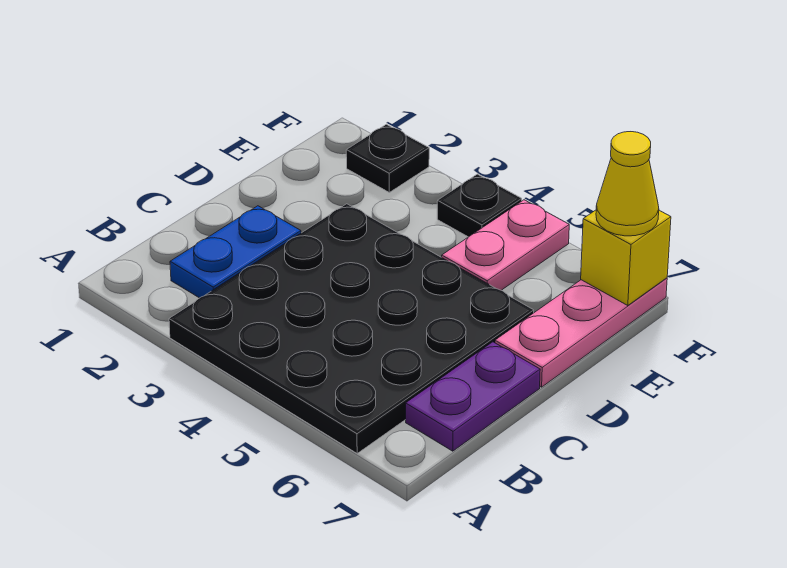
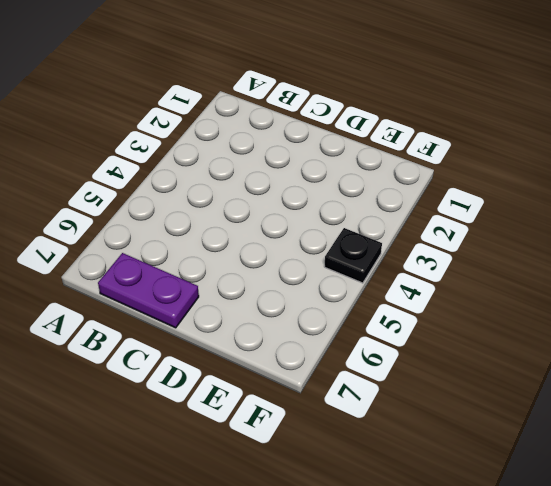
none -> black plate A3:D6 level 1
none -> blue plate B2:C2 level 1

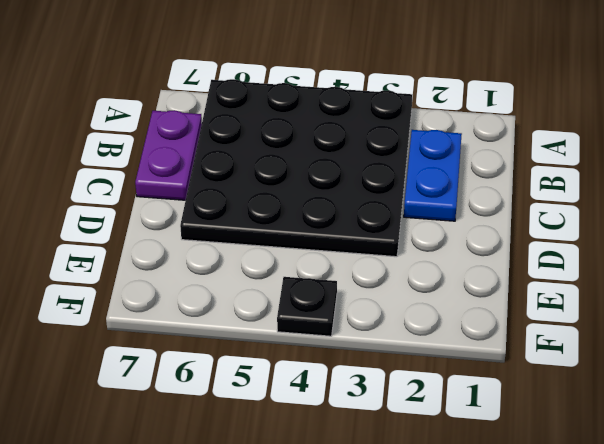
none -> pink plate D7:F7 level 1
none -> pink plate E5:F5 level 1

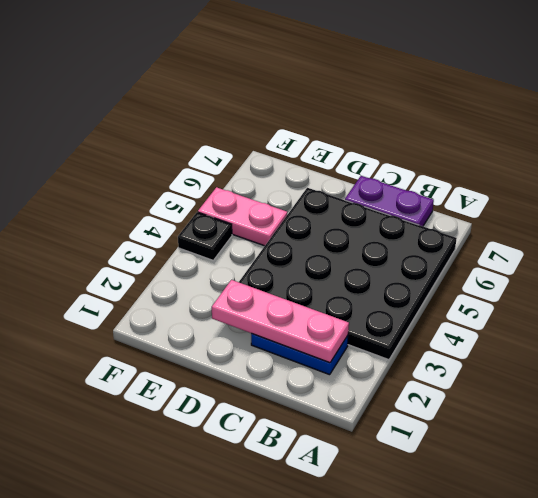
pink plate B2:D2 level 2 -> pink plate D7:F7 level 1
none -> black plate F2 level 1
none -> yellow brick F7 level 2

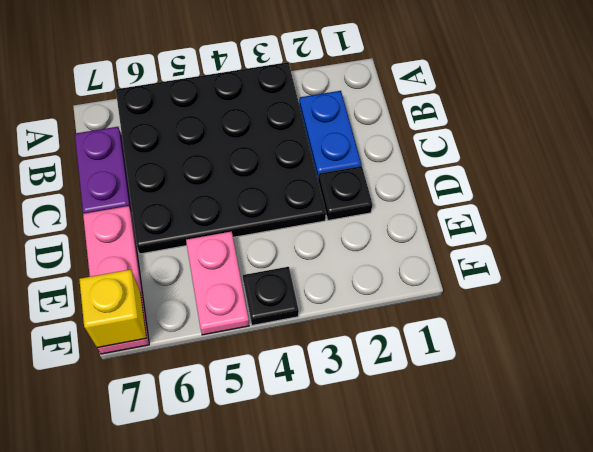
black plate D2 level 1 -> black plate F2 level 1
none -> yellow cone F7 level 3

